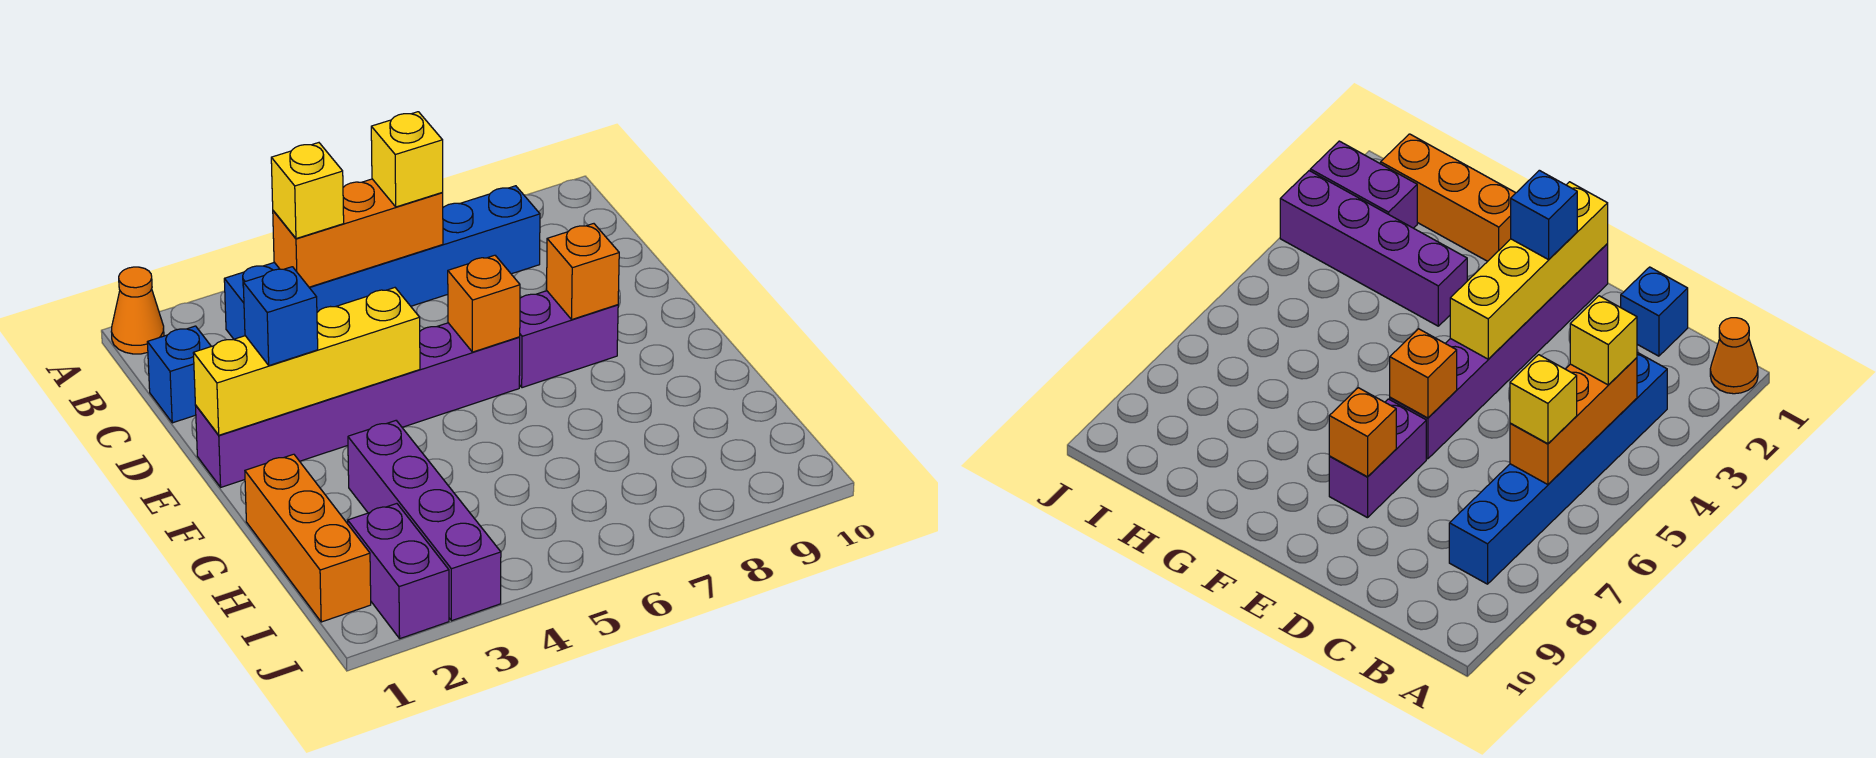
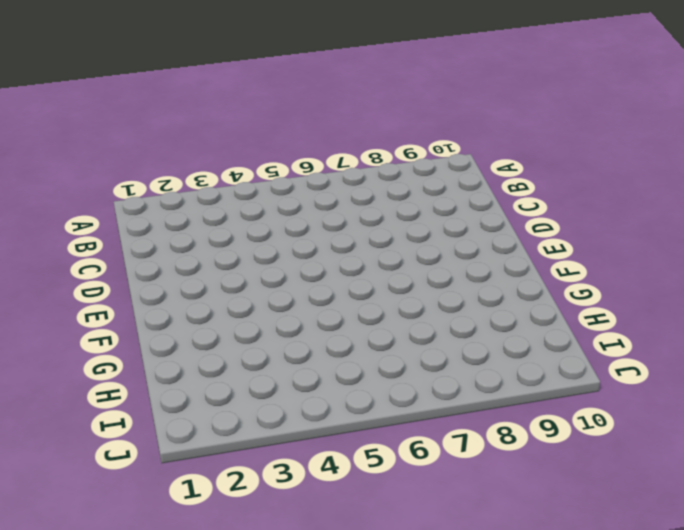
none -> orange cone A1 level 1
none -> blue brick B3:B8 level 1
none -> blue brick C1 level 1

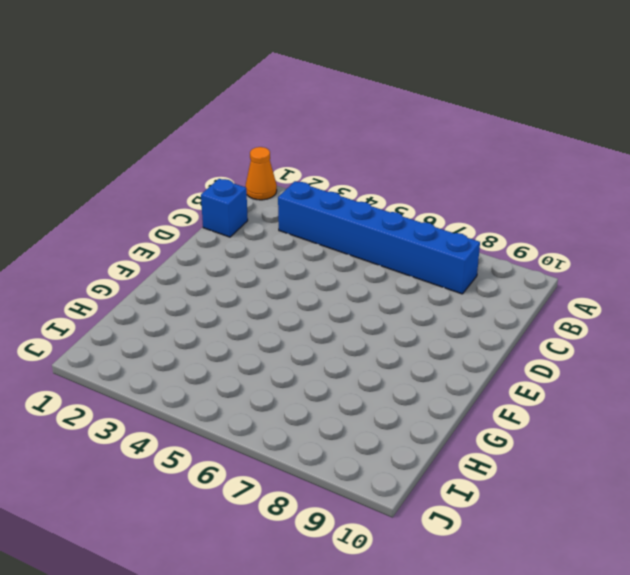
none -> purple brick E1:E6 level 1
none -> purple brick E7:E8 level 1
none -> orange brick G1:I1 level 1

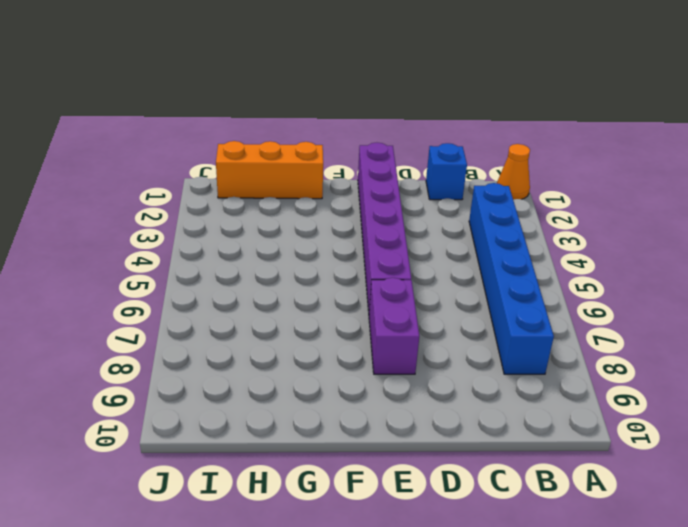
none -> purple brick G3:J3 level 1
none -> purple brick I2:J2 level 1
none -> orange brick B4:B6 level 2

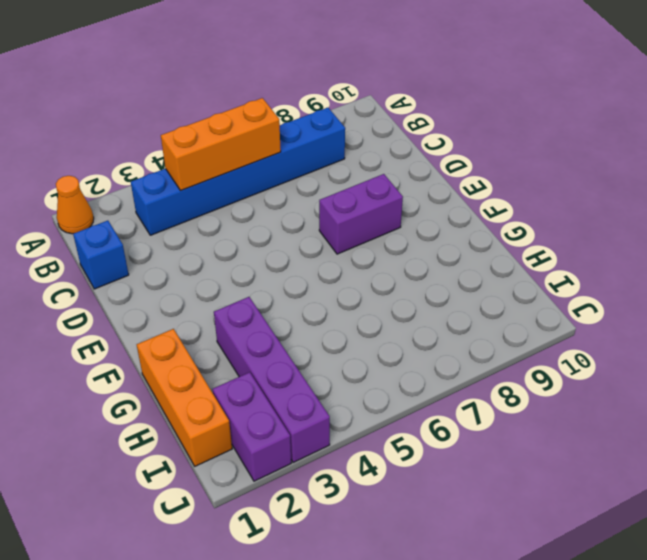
none -> purple brick E1:E6 level 1
none -> yellow brick E1:E4 level 2
none -> orange brick E6 level 2

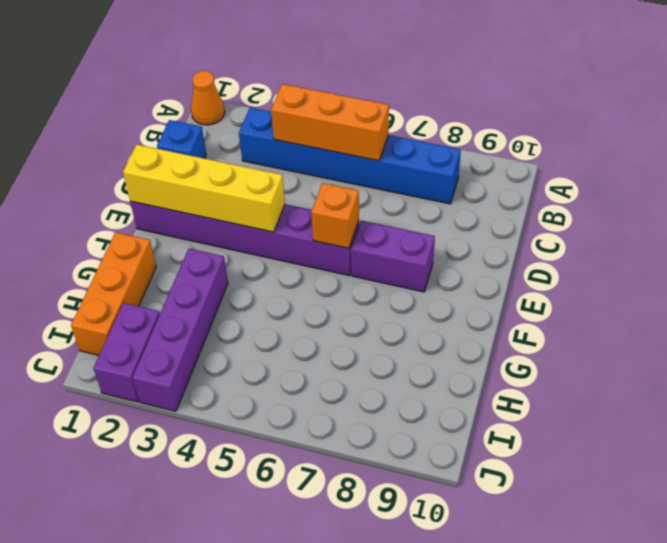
none -> orange brick E8 level 2
none -> yellow brick B4 level 3
none -> yellow brick B6 level 3

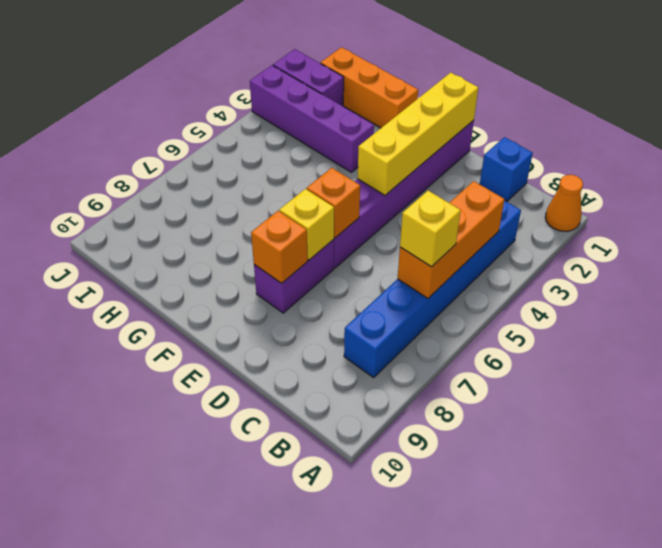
yellow brick E7 level 2 -> yellow brick B4 level 3
none -> blue brick E2 level 3

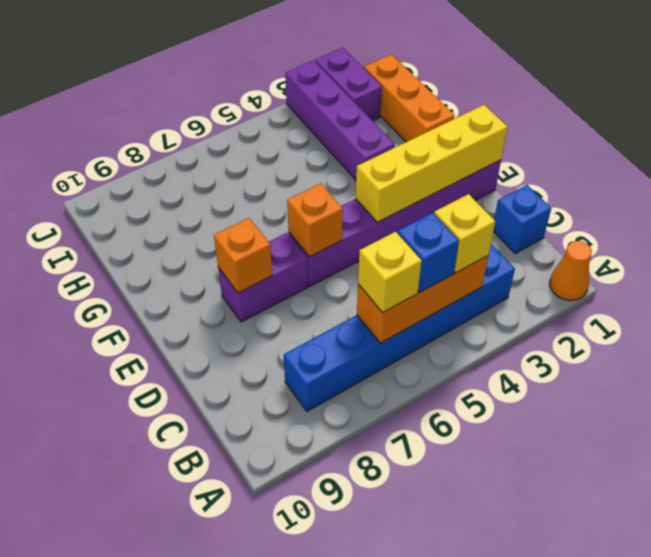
blue brick B5 level 3 -> blue brick E2 level 3

